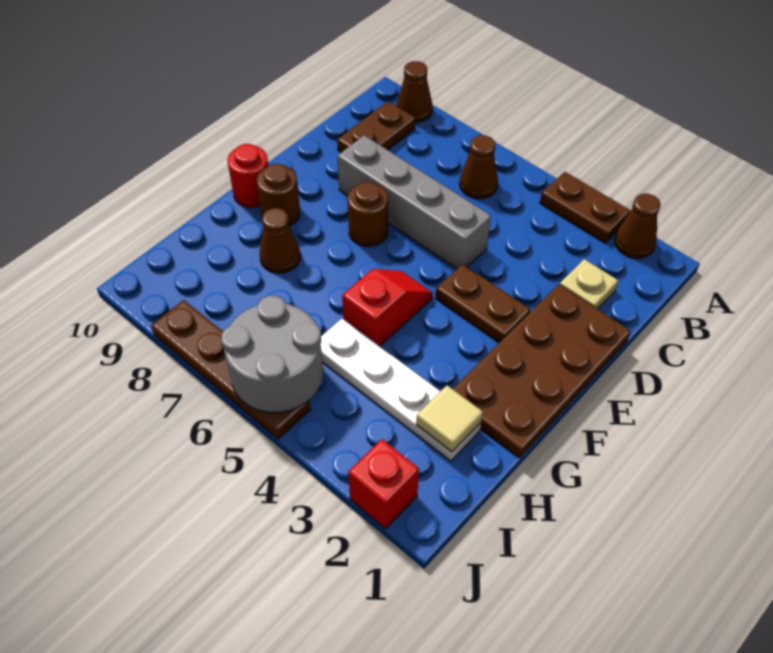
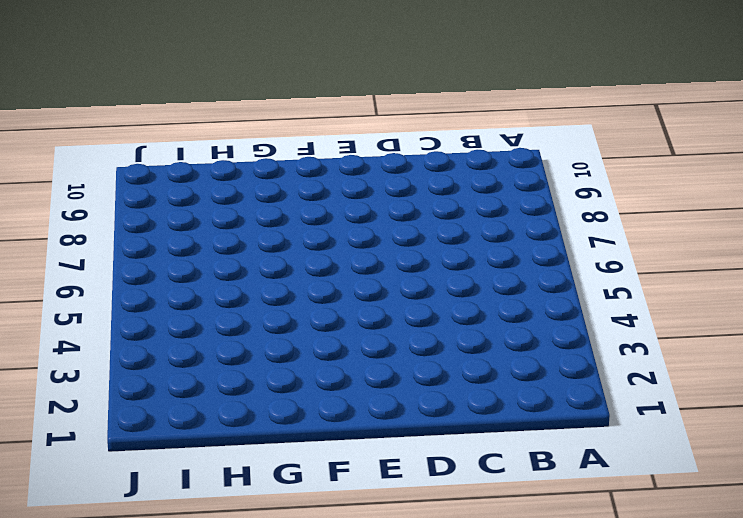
none -> brown cone A2 level 1
none -> brown plate A3:A4 level 1
none -> brown cone A9 level 1

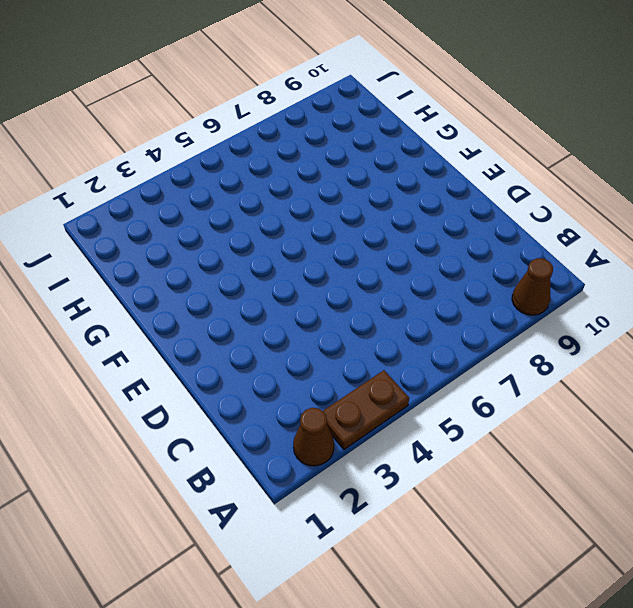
none -> brown cone B6 level 1
none -> brown plate B9:C9 level 1
none -> tan plate C2 level 1

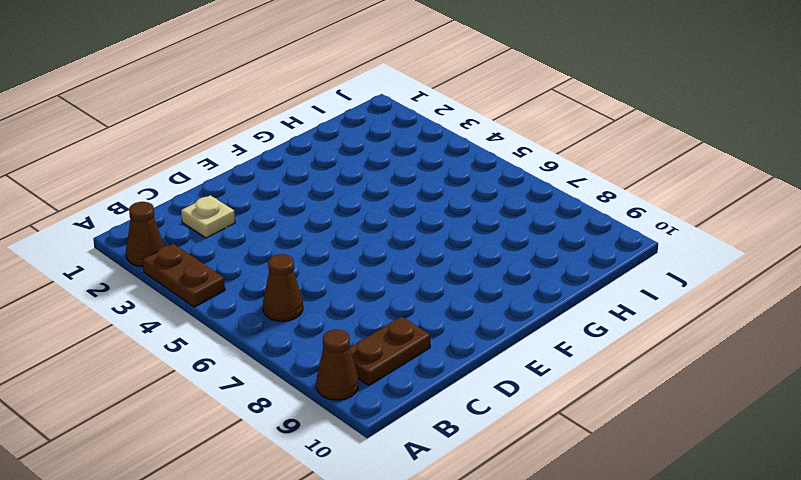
none -> brown plate D1:G2 level 1
none -> grey brick D5:D8 level 1
none -> brown plate E3:E4 level 1

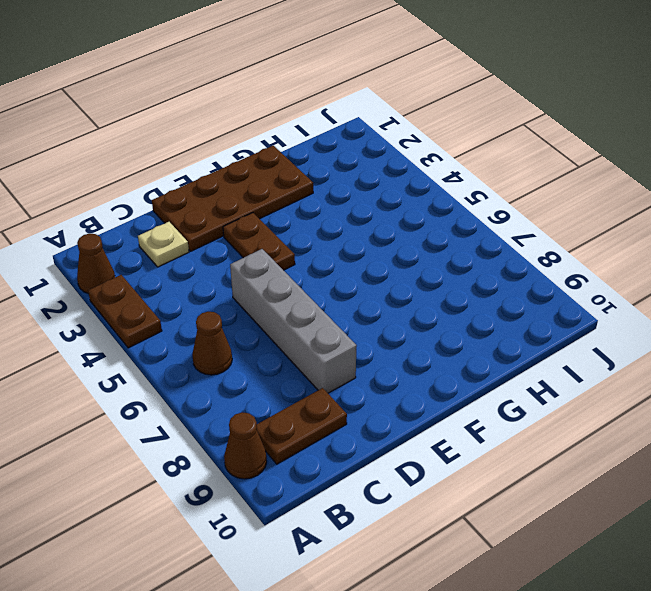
none -> brown round brick E7 level 1
none -> red slope F5:G5 level 1 top G
none -> brown round brick F9 level 1

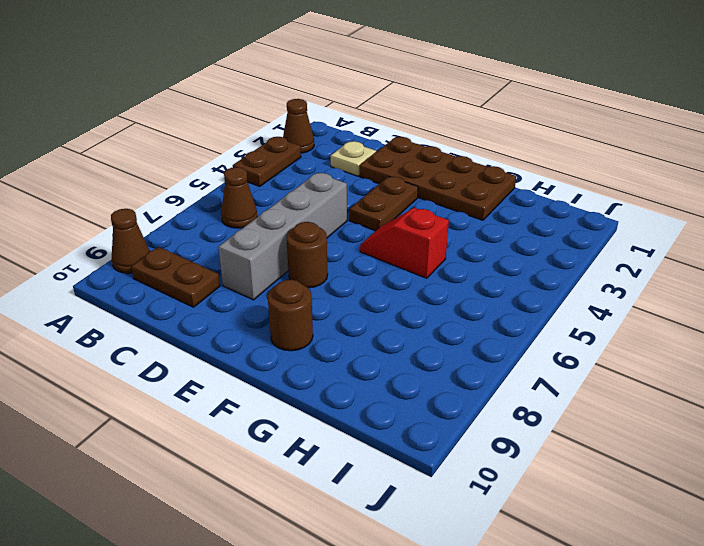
none -> red round brick F10 level 1
none -> brown cone G8 level 1
none -> white plate H2:H5 level 1

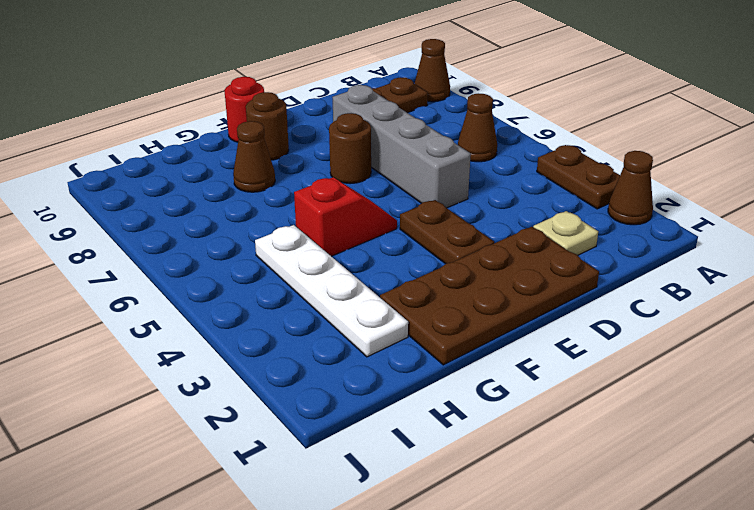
none -> red brick J2 level 1
none -> brown plate J5:J8 level 1
none -> tan tile H2 level 2

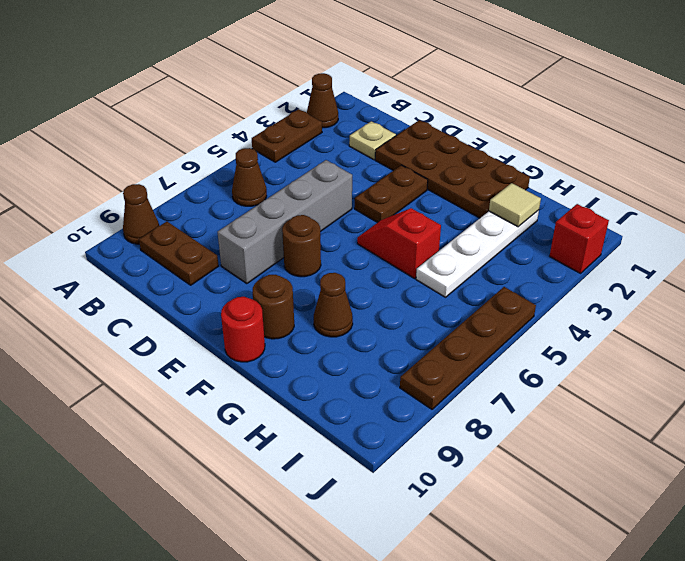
none -> grey round brick I5:J6 level 2

